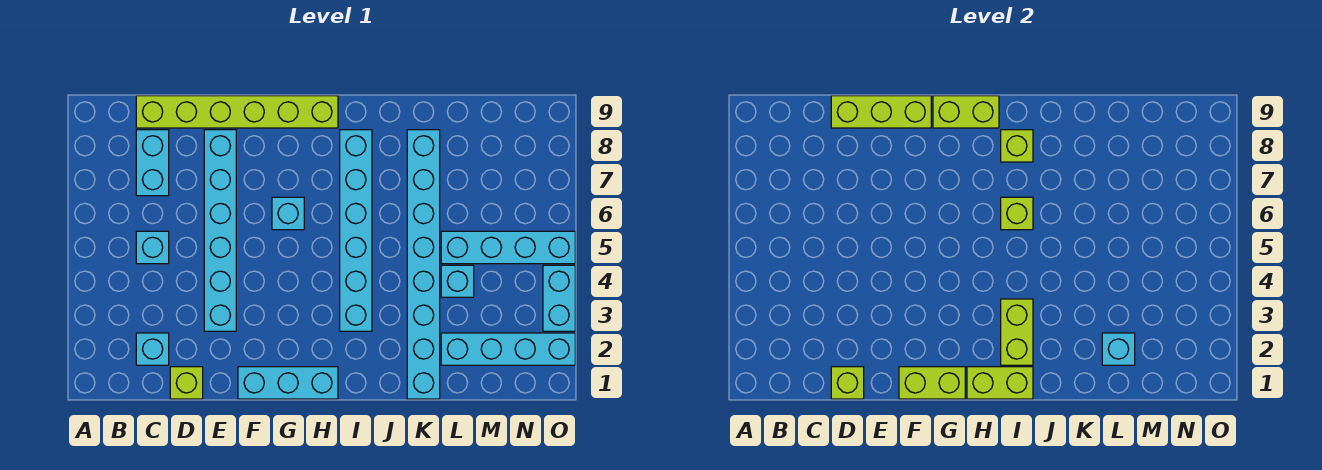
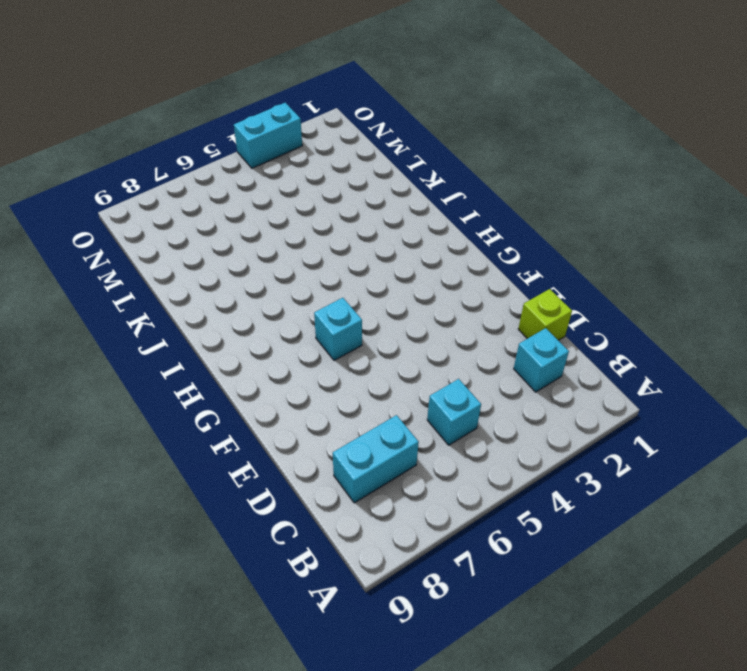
none -> lime brick C9:H9 level 1
none -> cyan brick E3:E8 level 1
none -> cyan brick F1:H1 level 1

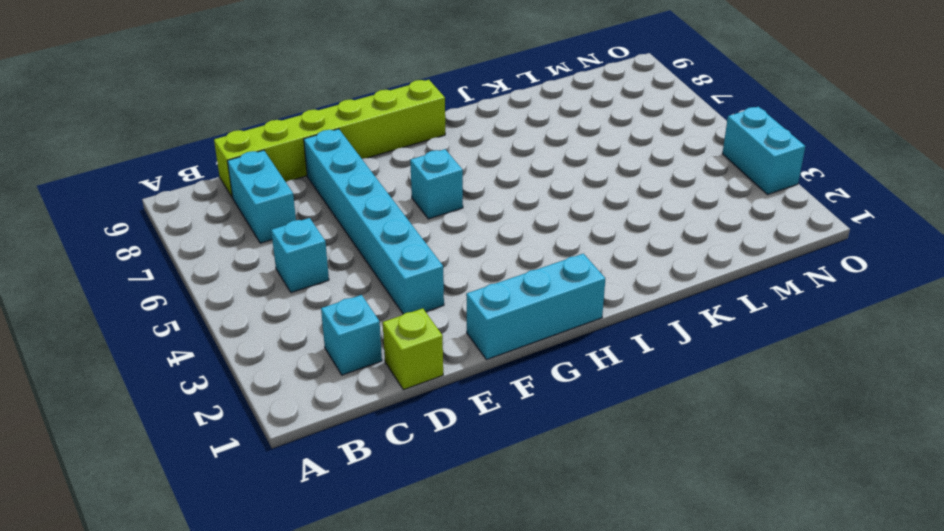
none -> cyan brick I3:I8 level 1
none -> cyan brick K1:K8 level 1
none -> cyan brick L2:O2 level 1

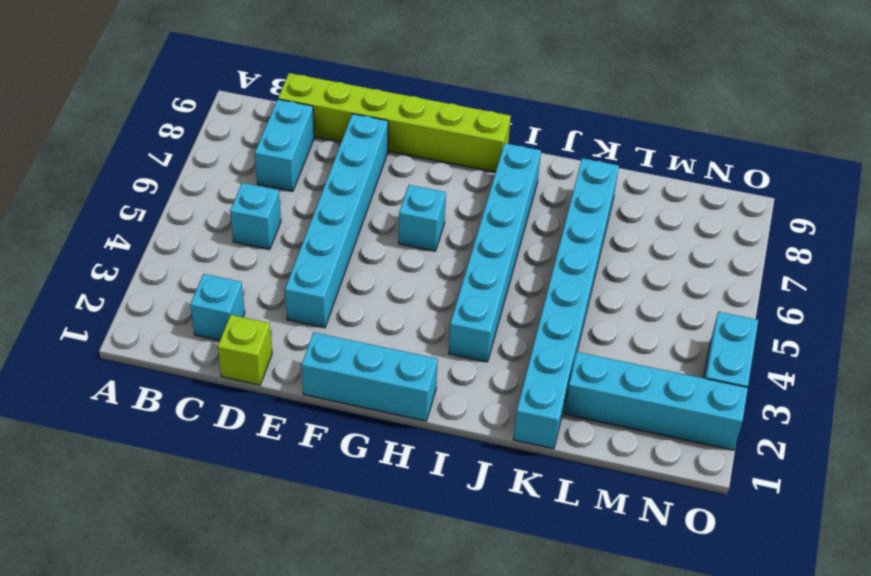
none -> cyan brick L4 level 1
none -> cyan brick L5:O5 level 1
none -> lime brick D1 level 2

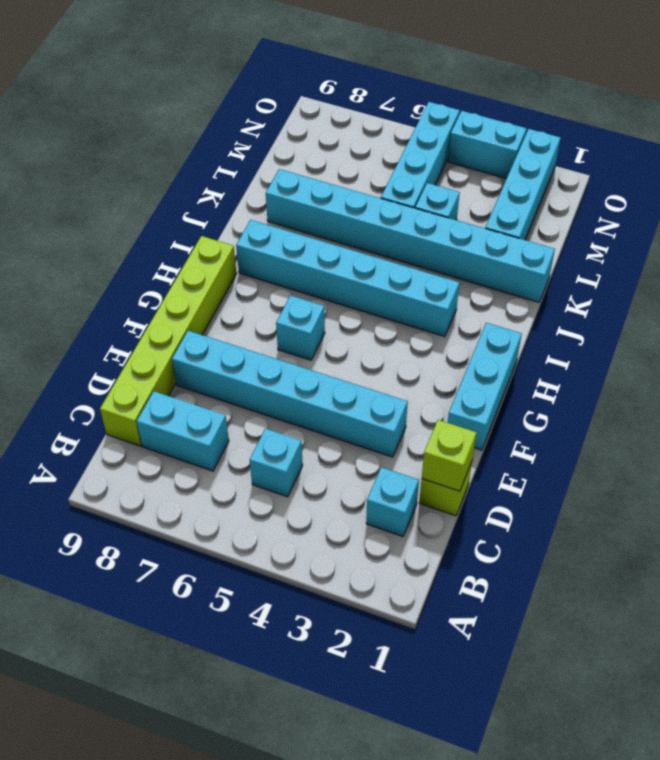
none -> lime brick D9:F9 level 2
none -> lime brick F1:G1 level 2
none -> lime brick G9:H9 level 2

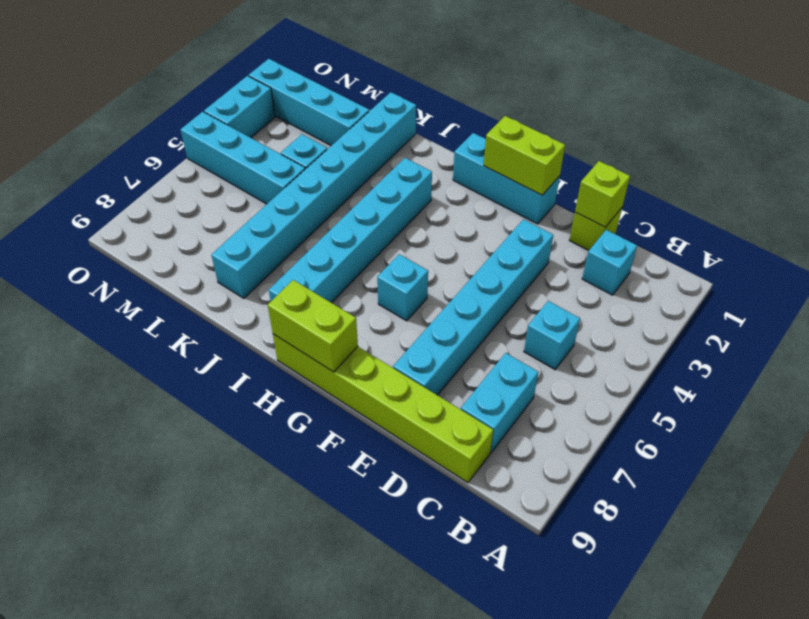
none -> lime brick D9:F9 level 2
none -> lime brick H1:I1 level 2
none -> lime brick I2:I3 level 2

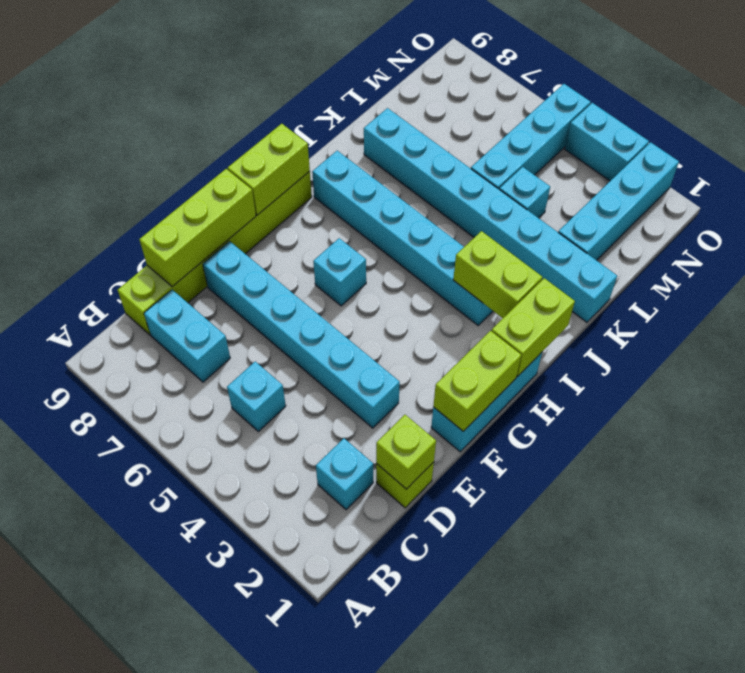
none -> lime brick I6 level 2
none -> lime brick I8 level 2
none -> cyan brick L2 level 2

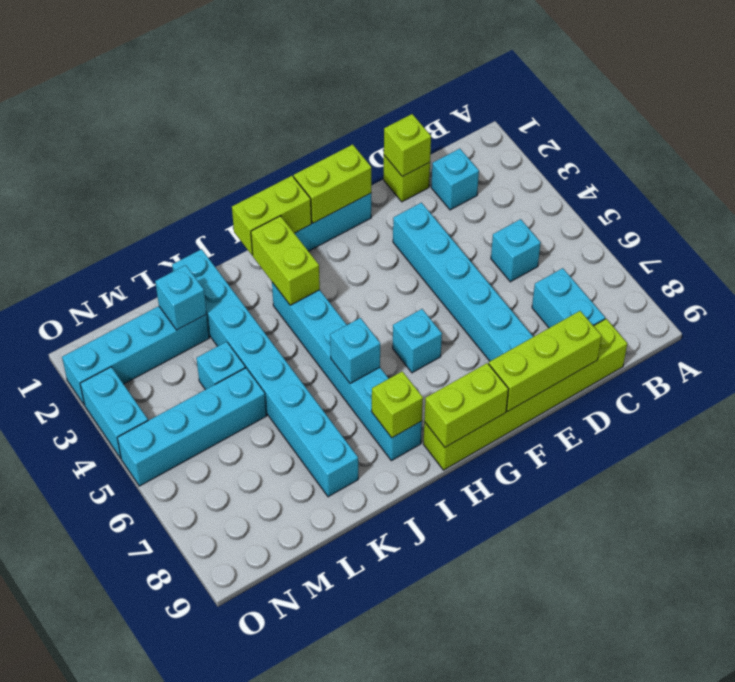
cyan brick I6 level 2 -> lime brick I6 level 2

